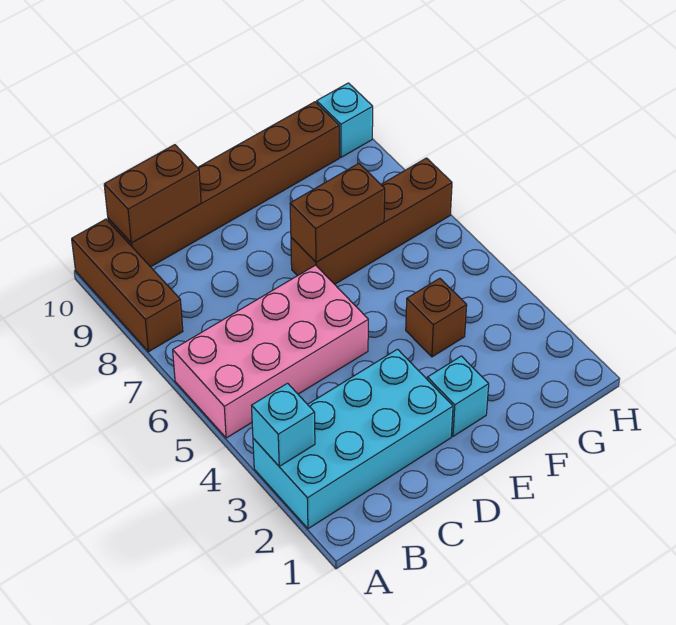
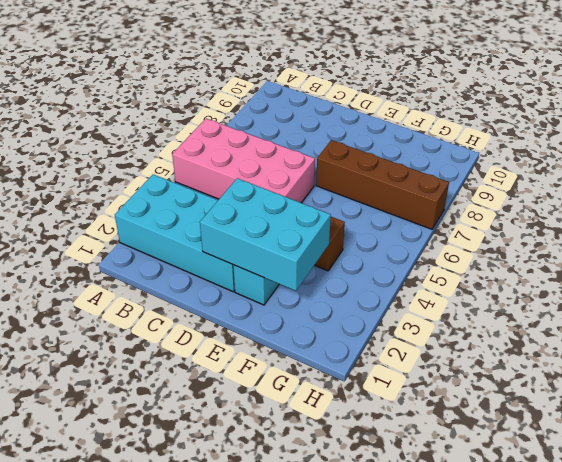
cyan brick D2:F3 level 2 -> none
none -> brown brick A8:A10 level 1
none -> brown brick B10:G10 level 1

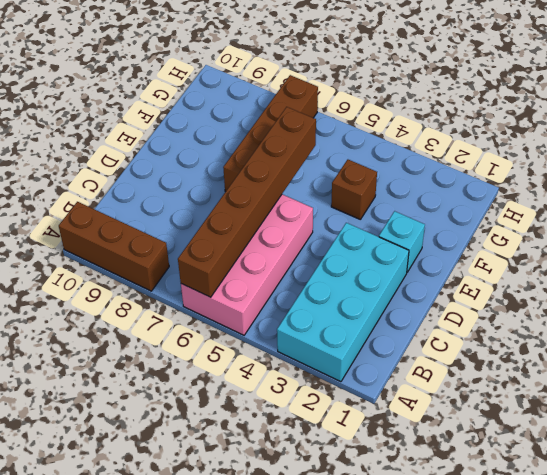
brown brick A6:F6 level 2 -> brown brick B10:G10 level 1
none -> cyan brick H10 level 1
none -> cyan brick A3 level 2

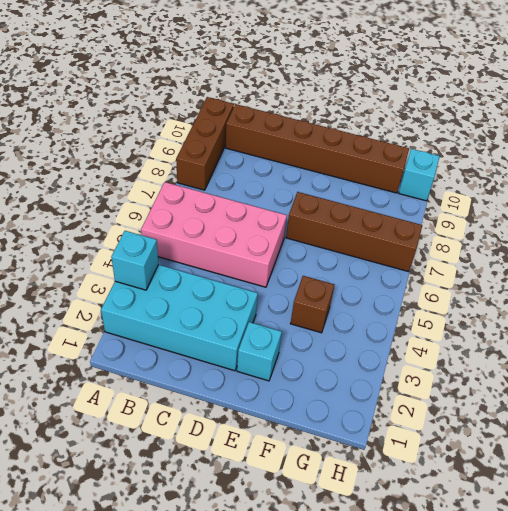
none -> brown brick B10:C10 level 2
none -> brown brick E7:F7 level 2

